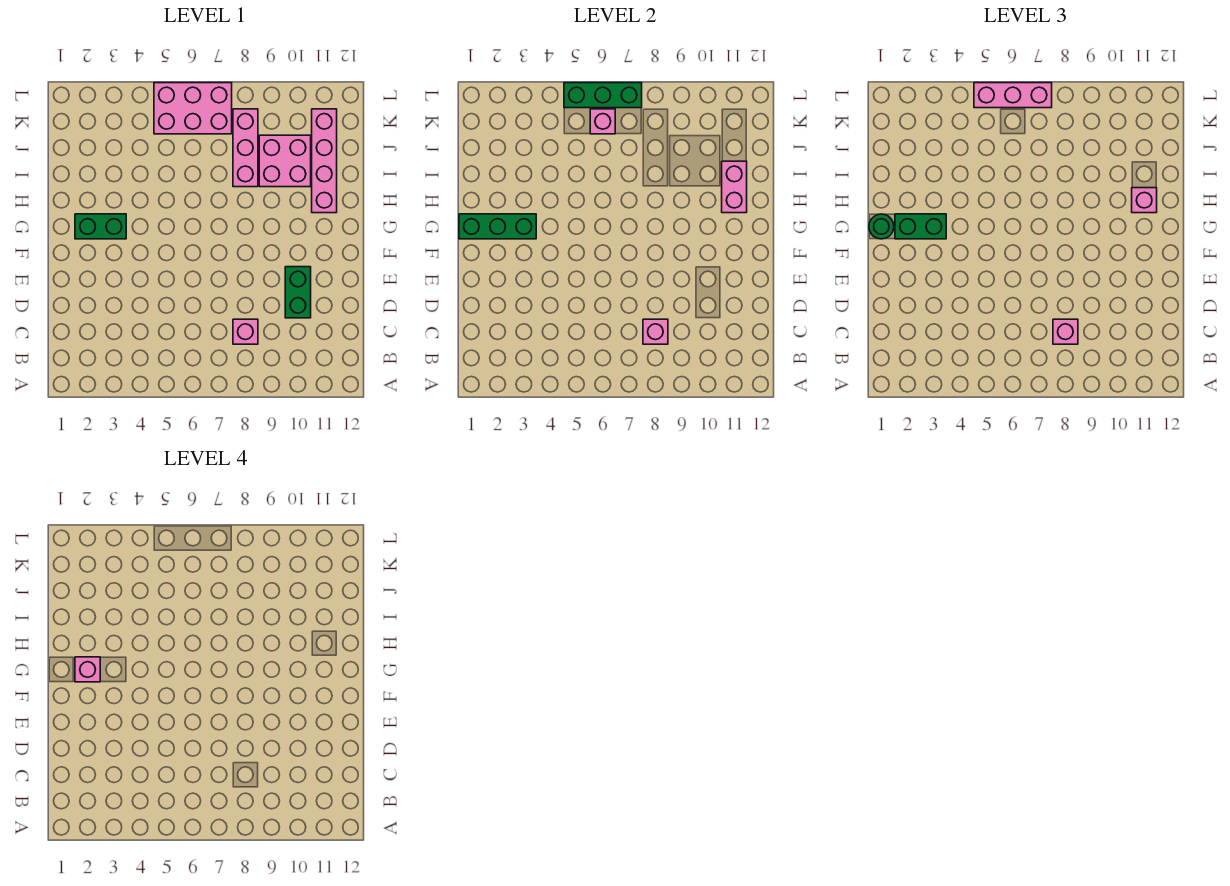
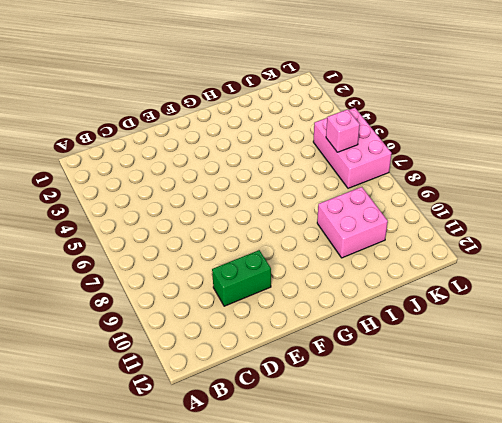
none -> pink brick C8 level 1
none -> green brick G2:G3 level 1
none -> pink brick H11:K11 level 1

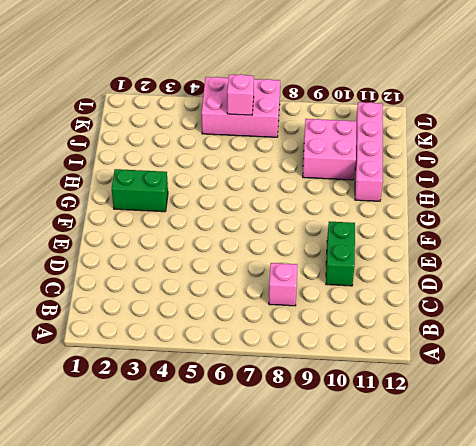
none -> pink brick I8:K8 level 1
none -> pink brick C8 level 2
none -> green brick G1:G3 level 2

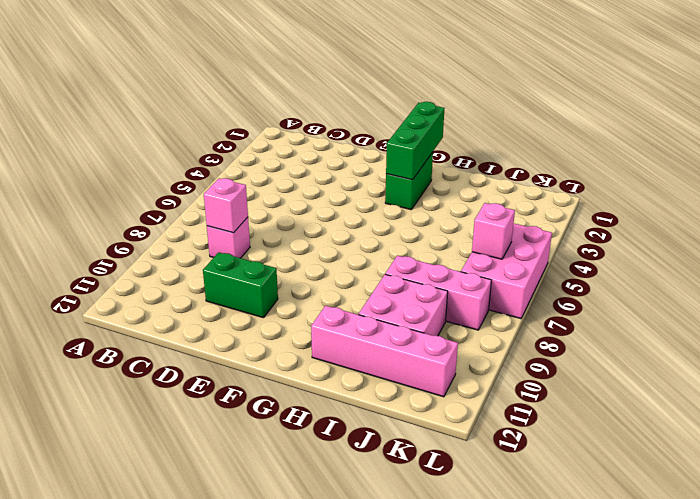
none -> pink brick H11:I11 level 2
none -> green brick L5:L7 level 2
none -> pink brick C8 level 3

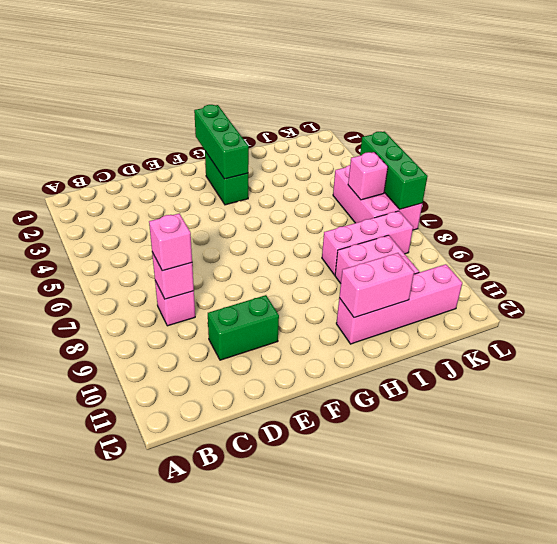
none -> green round brick G1 level 3
none -> green brick G2:G3 level 3
none -> pink brick H11 level 3

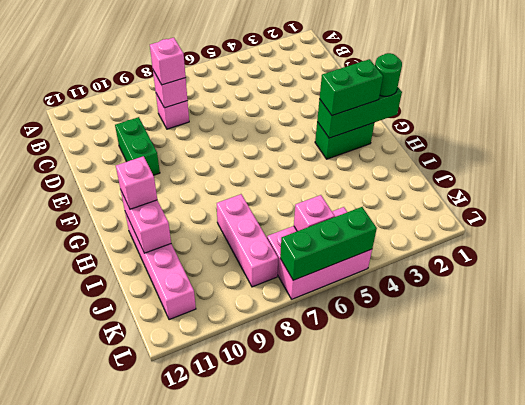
none -> pink brick I9:J10 level 1
none -> pink brick L5:L7 level 3
none -> pink brick G2 level 4

